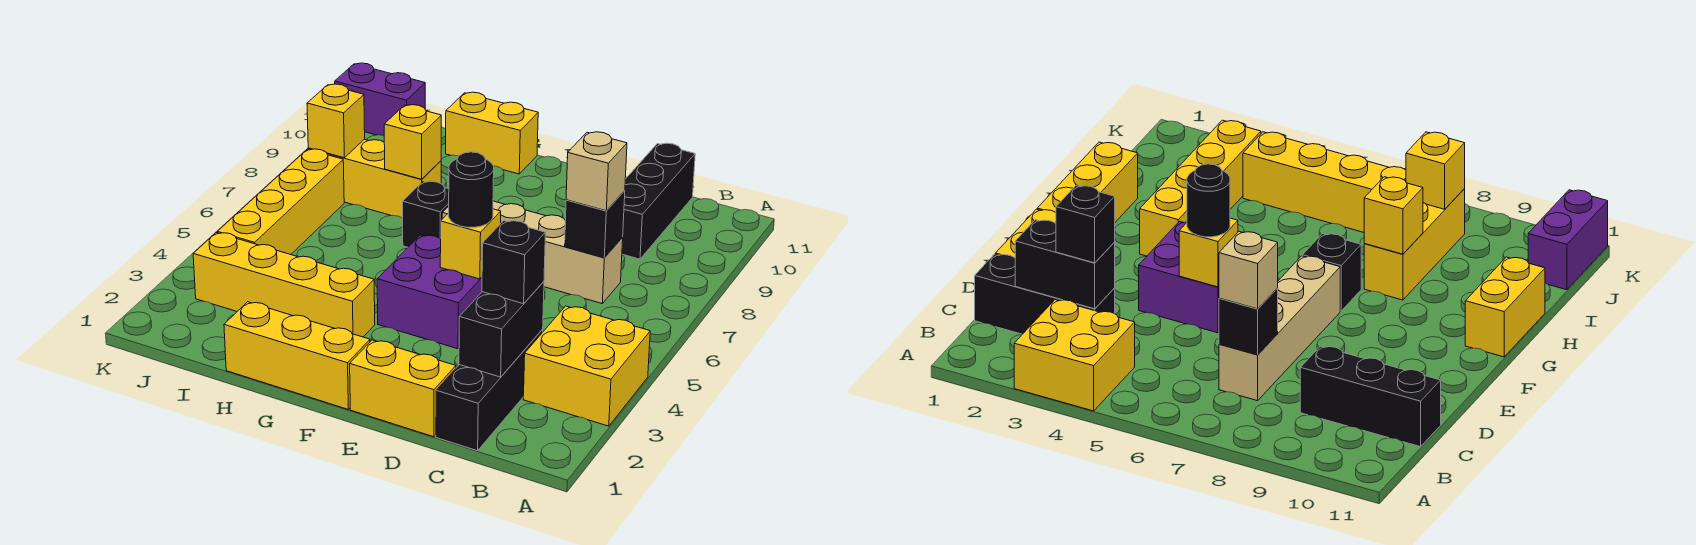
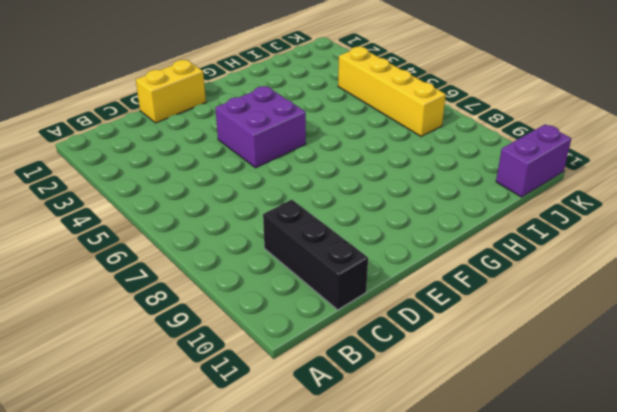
none -> yellow brick A3:B4 level 1
none -> black brick C1:C3 level 1
none -> tan brick C7:F7 level 1

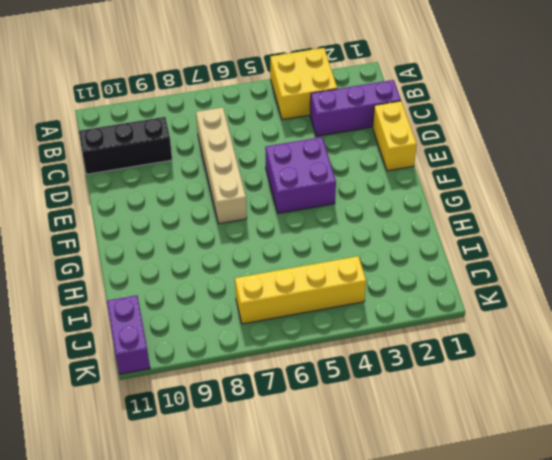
purple brick C1:C3 level 1 -> black brick C1:C3 level 1
none -> yellow brick F1:H1 level 1
none -> yellow brick G3:J3 level 1
none -> black brick G7 level 1

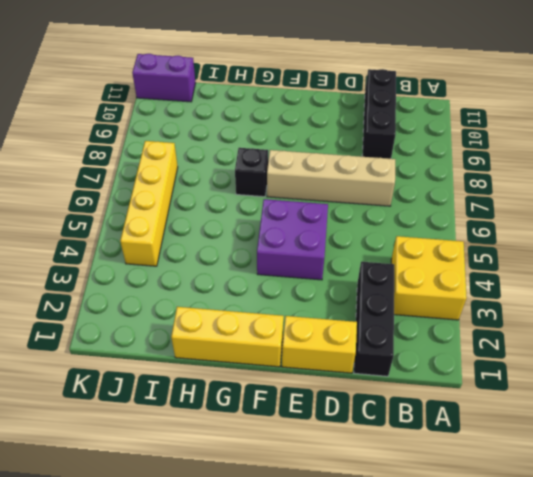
none -> yellow brick G3:J3 level 1
none -> yellow brick G11:H11 level 1
none -> yellow brick H8:J8 level 1

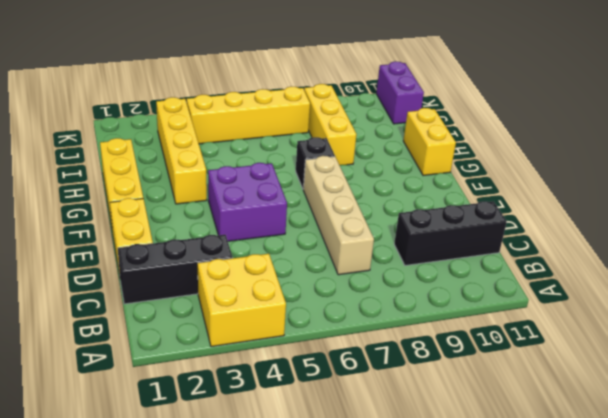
none -> black brick C2:C3 level 2
none -> black brick C7 level 2
none -> yellow brick E5 level 2

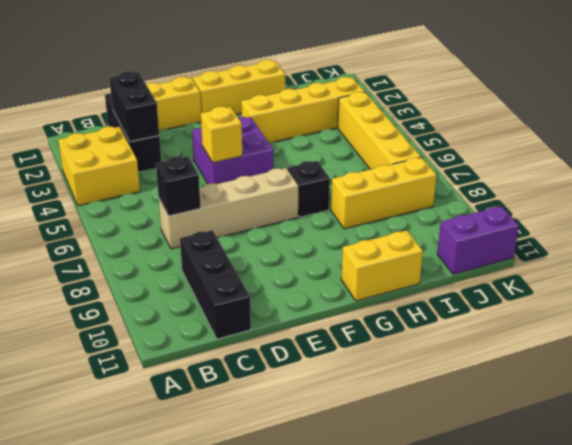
none -> yellow brick H8 level 2
none -> yellow brick J8 level 2
none -> black brick C3 level 3

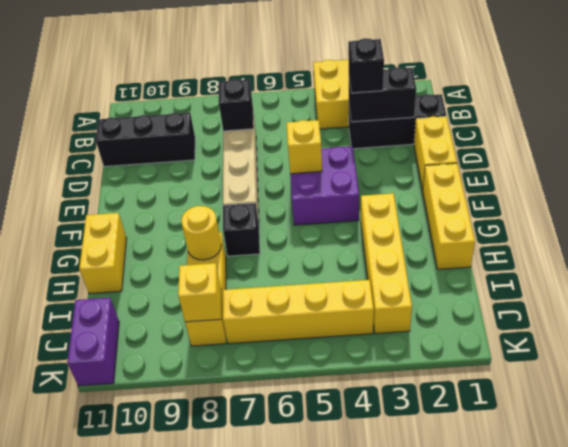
yellow round brick H8 level 2 -> yellow brick H8 level 2
none -> tan brick C7 level 3
none -> black round brick E5 level 3

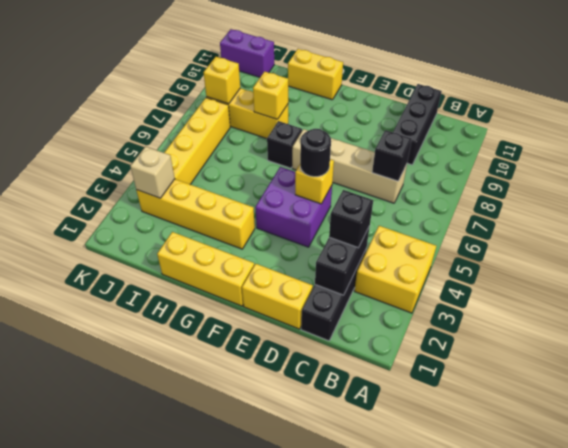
tan brick J3 level 2 -> tan brick C7 level 3

